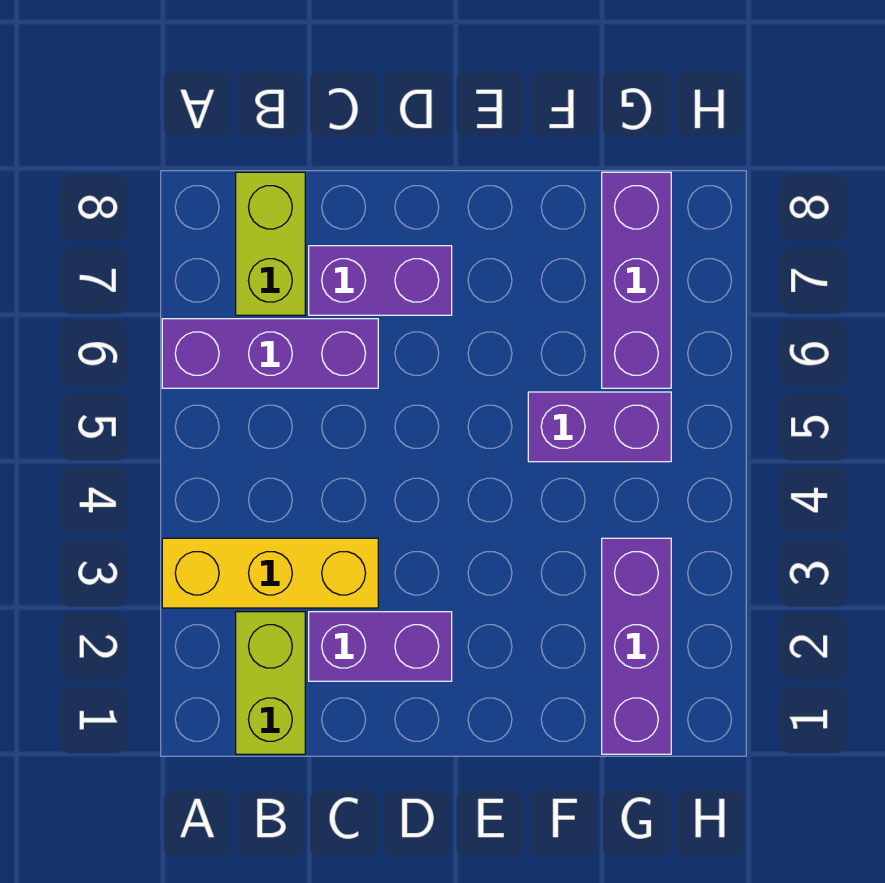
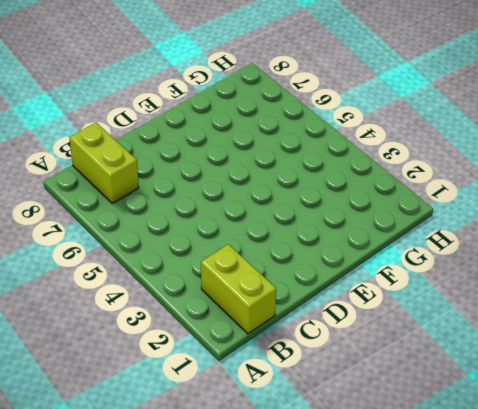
none -> yellow brick A3:C3 level 1
none -> purple brick A6:C6 level 1

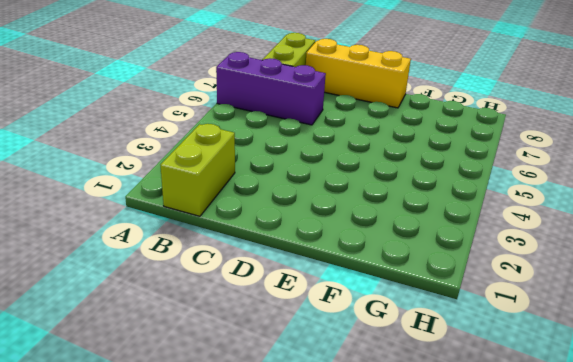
yellow brick C8:E8 level 1 -> yellow brick A3:C3 level 1
none -> purple brick C2:D2 level 1
none -> purple brick C7:D7 level 1

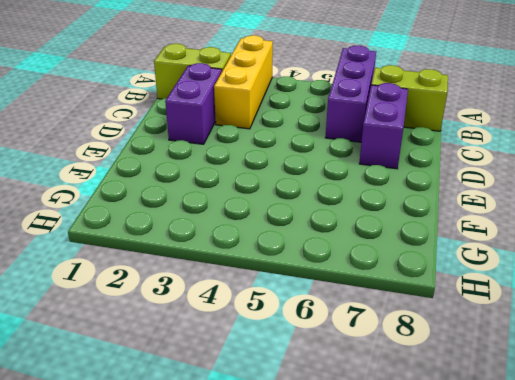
none -> purple brick F5:G5 level 1
none -> purple brick G1:G3 level 1

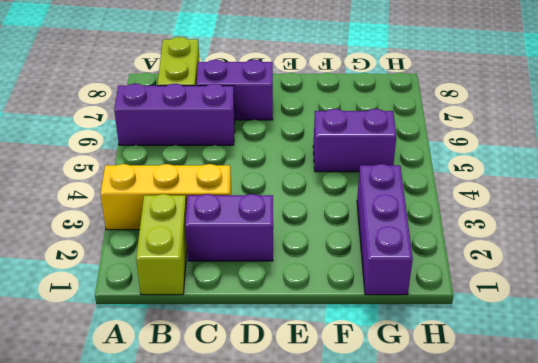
none -> purple brick G6:G8 level 1

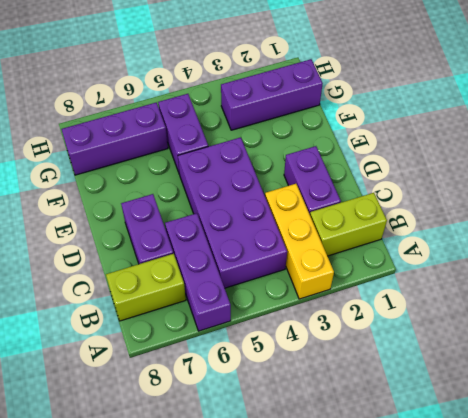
purple brick B4:E5 level 1 -> none

